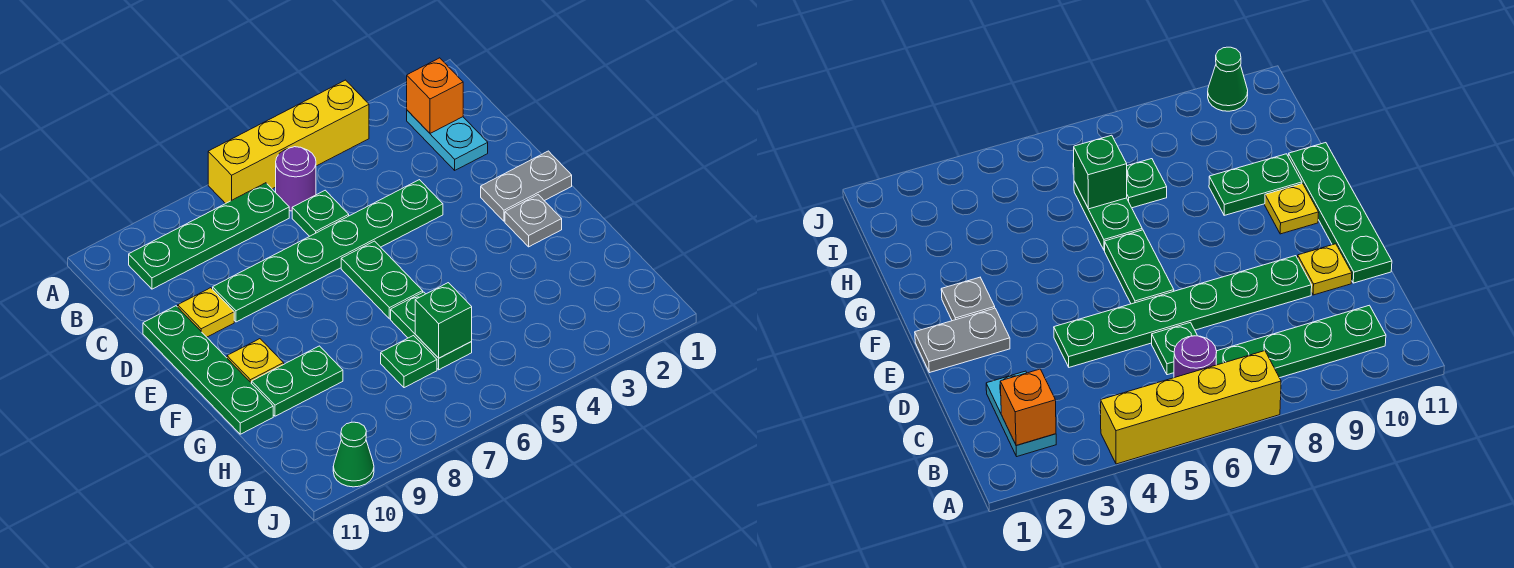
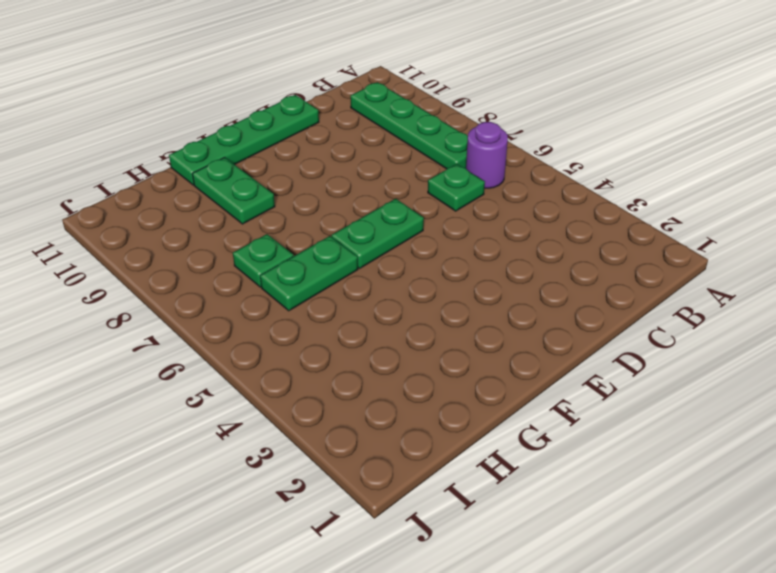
none -> yellow brick A4:A7 level 1
none -> cyan plate B2:C2 level 1
none -> green plate D4:D9 level 1

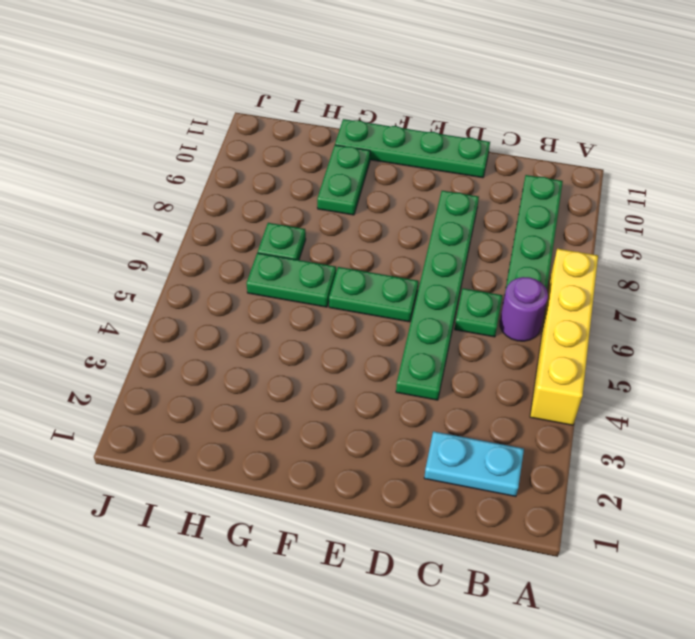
none -> yellow plate D10 level 1
none -> grey plate E1:E2 level 1
none -> grey plate F2 level 1

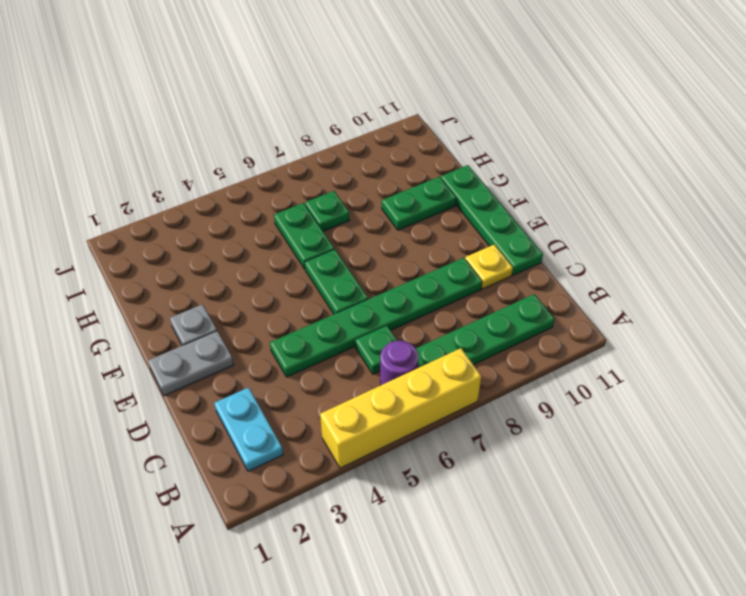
none -> yellow plate F10 level 1
none -> green cone J10 level 1
none -> orange brick B2 level 2

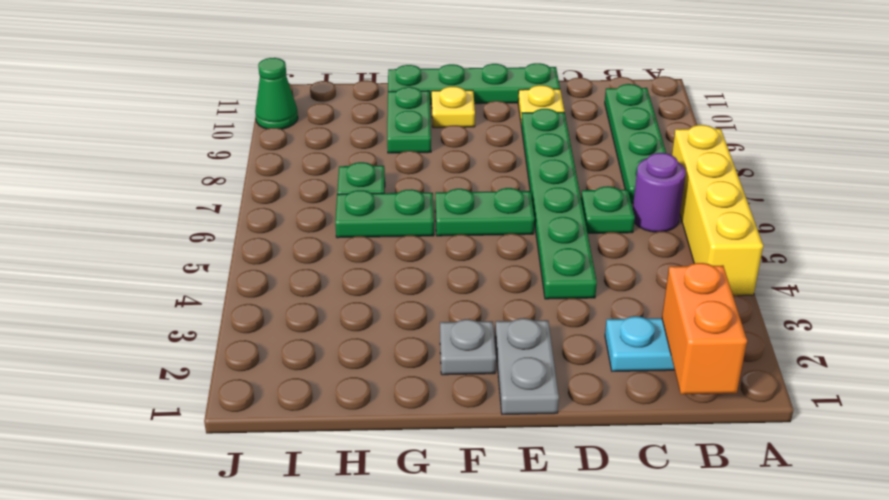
orange brick B1:B2 level 2 -> orange brick B2 level 2
none -> green brick H6 level 2

